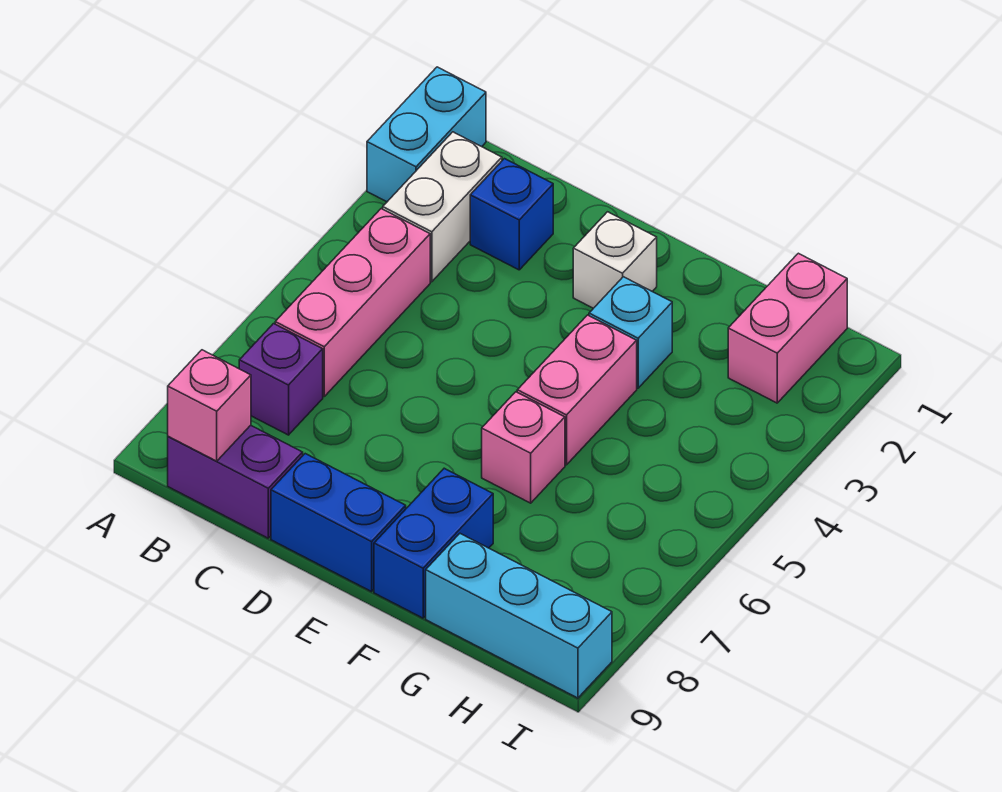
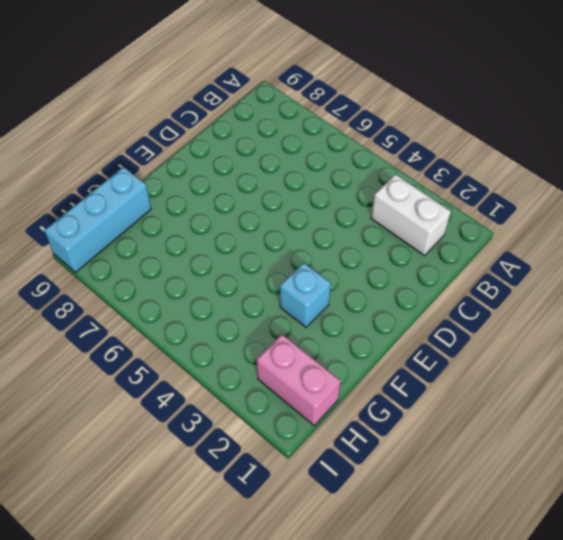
none -> cyan brick A1:A2 level 1
none -> pink brick B4:B6 level 1
none -> purple brick B7 level 1

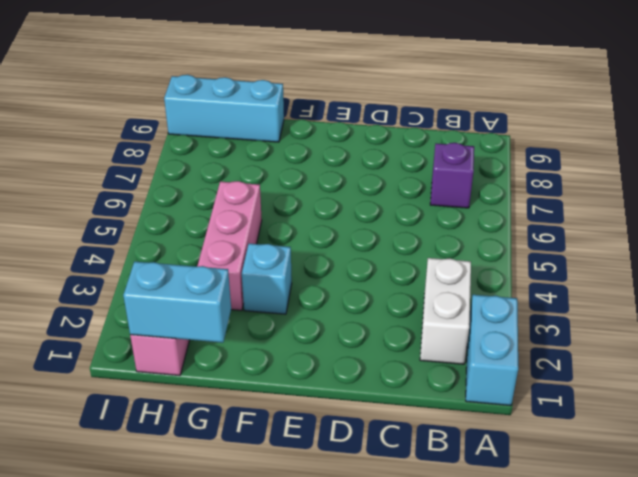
cyan brick G1:H1 level 2 -> none
pink brick G3:G5 level 1 -> pink brick B4:B6 level 1
none -> purple brick B9:C9 level 1
none -> blue brick C2 level 1
none -> blue brick D9:E9 level 1

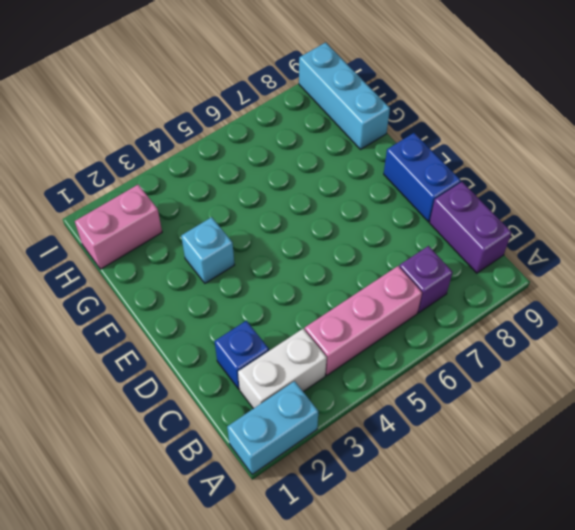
none -> white brick E2 level 1
none -> pink brick F4:F5 level 1
none -> pink brick F6 level 1

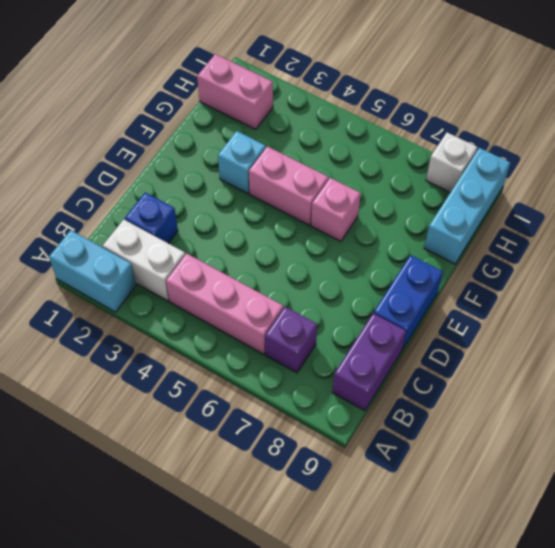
white brick I8 level 1 -> white brick E2 level 1
none -> blue brick F8:F9 level 1
none -> pink brick B9 level 2

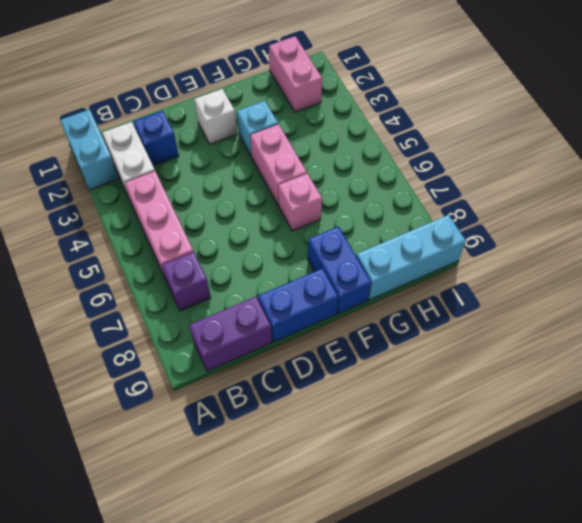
none -> pink brick B9 level 2

